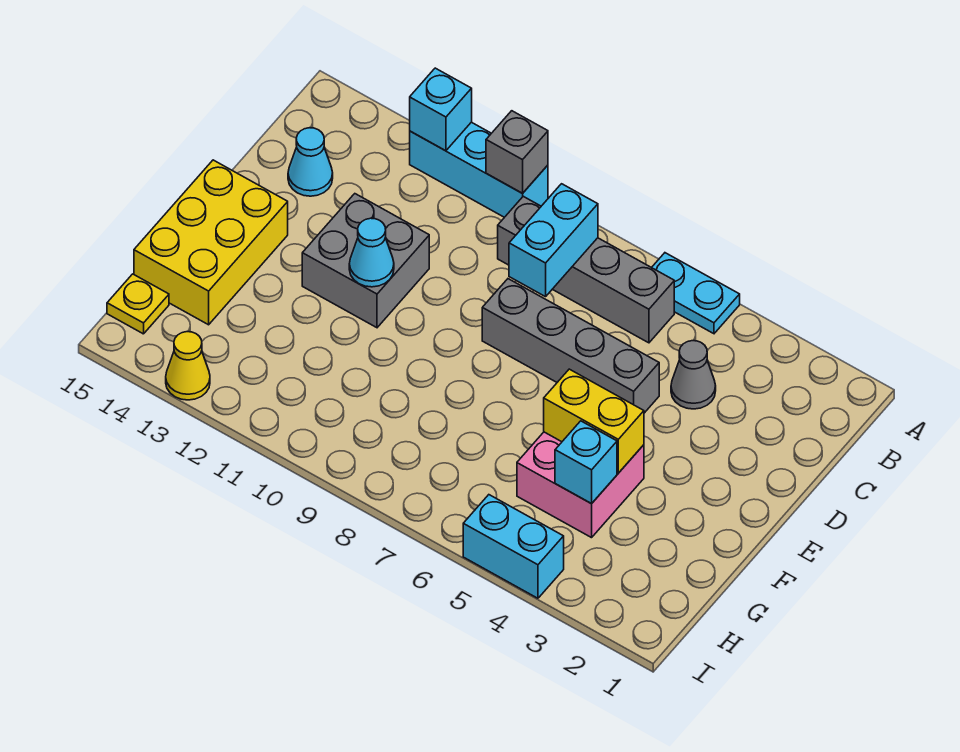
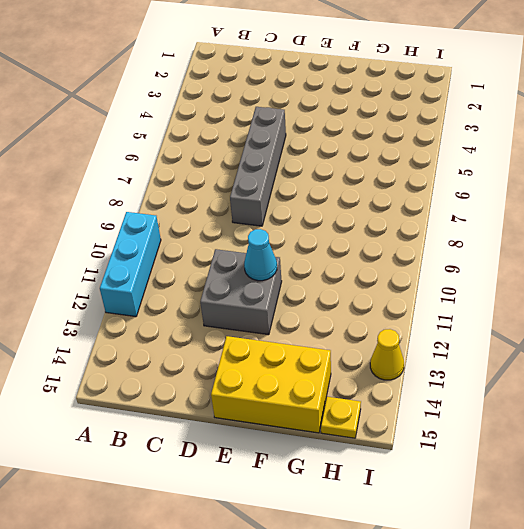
none -> cyan plate A5:A6 level 1
none -> grey brick B6:B9 level 1
none -> grey cone C4 level 1

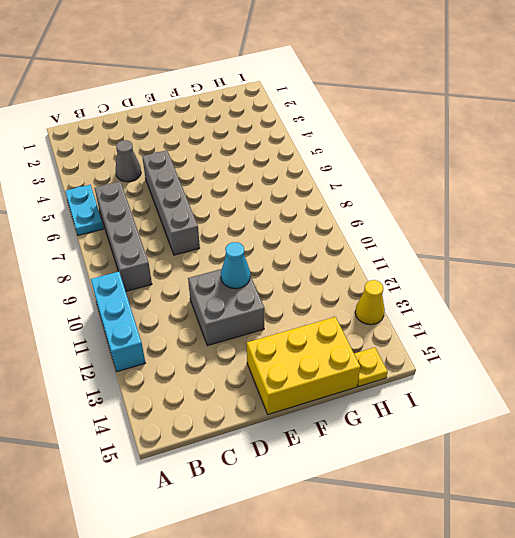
none -> cyan cone C14 level 1
none -> pink brick F4:G5 level 1
none -> cyan brick I4:I5 level 1

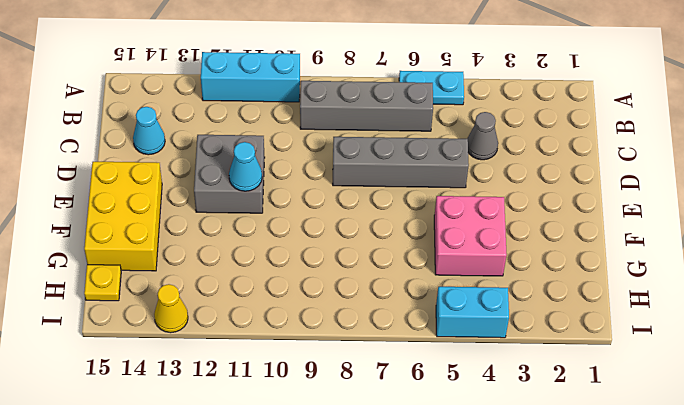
none -> grey brick A10 level 2
none -> cyan brick A12 level 2
none -> cyan brick B8:C8 level 2

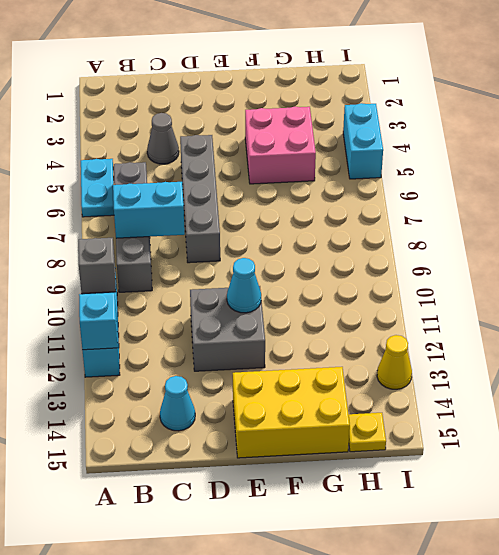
none -> yellow brick F4:F5 level 2
none -> cyan brick G4 level 2

